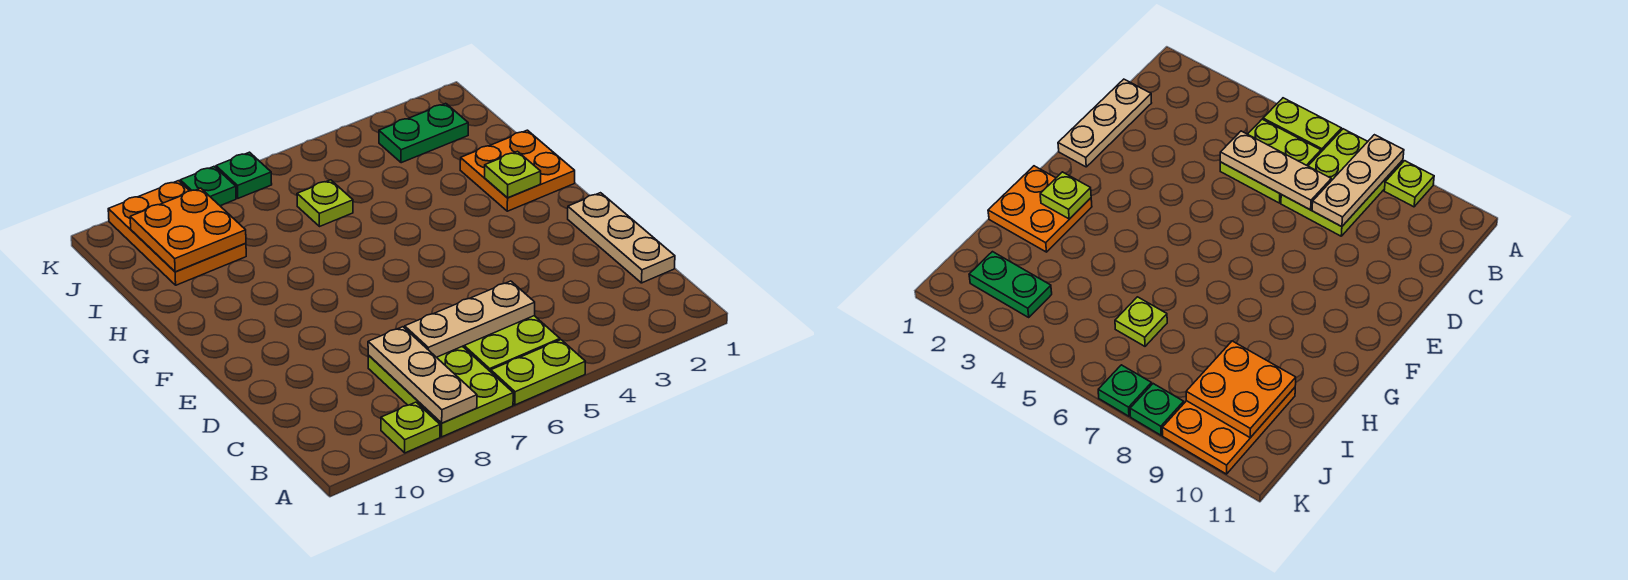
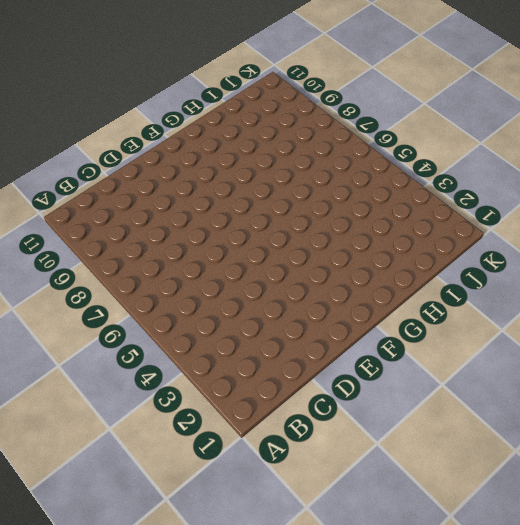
none -> lime plate A5:A6 level 1
none -> lime plate A7:C8 level 1
none -> lime plate A9 level 1

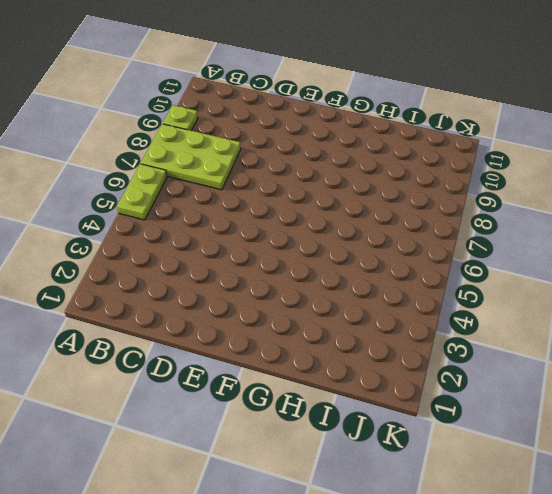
none -> lime plate B5:C6 level 1
none -> tan plate C1:E1 level 1
none -> orange plate G1:H2 level 1

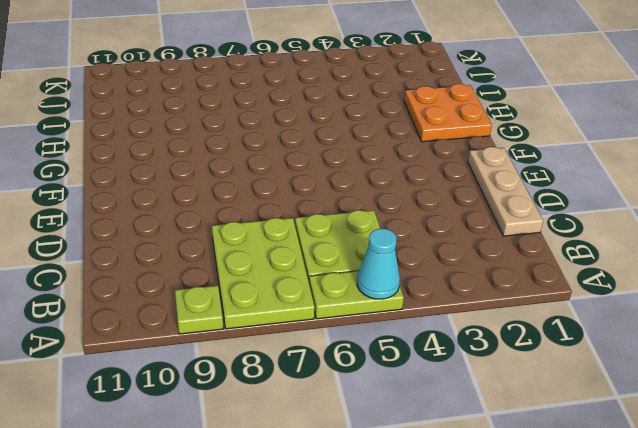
cyan cone A5 level 2 -> none
none -> lime plate I6 level 1
none -> orange plate I9:K10 level 1
none -> green plate J2:J3 level 1

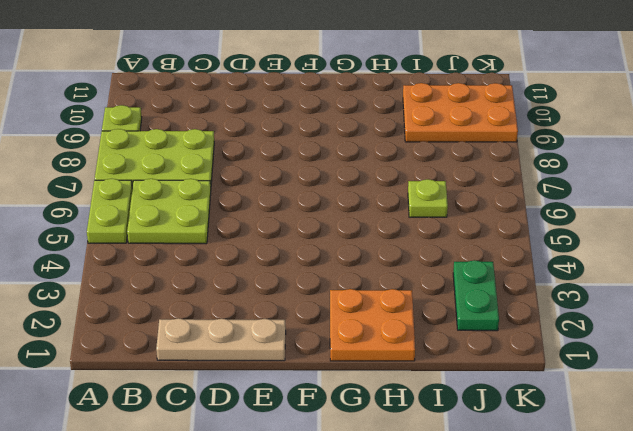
none -> green plate K7 level 1
none -> green plate K8 level 1
none -> tan plate A8:C8 level 2

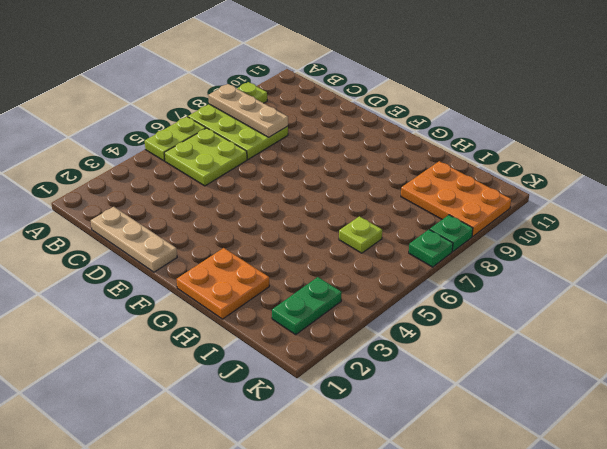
none -> tan plate C5:C7 level 2
none -> lime plate G2 level 2
none -> orange plate I9:J10 level 2

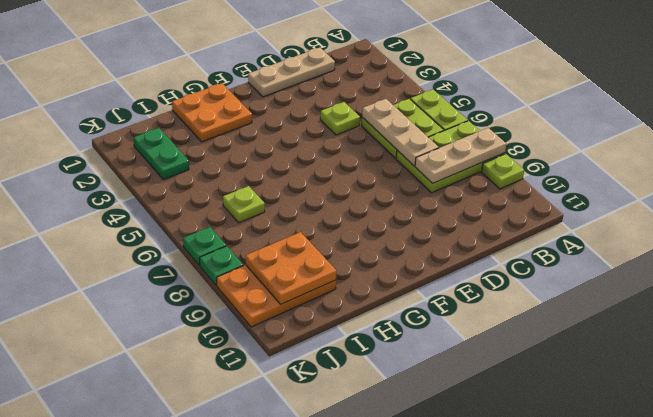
lime plate D4 level 1 -> lime plate G2 level 2

